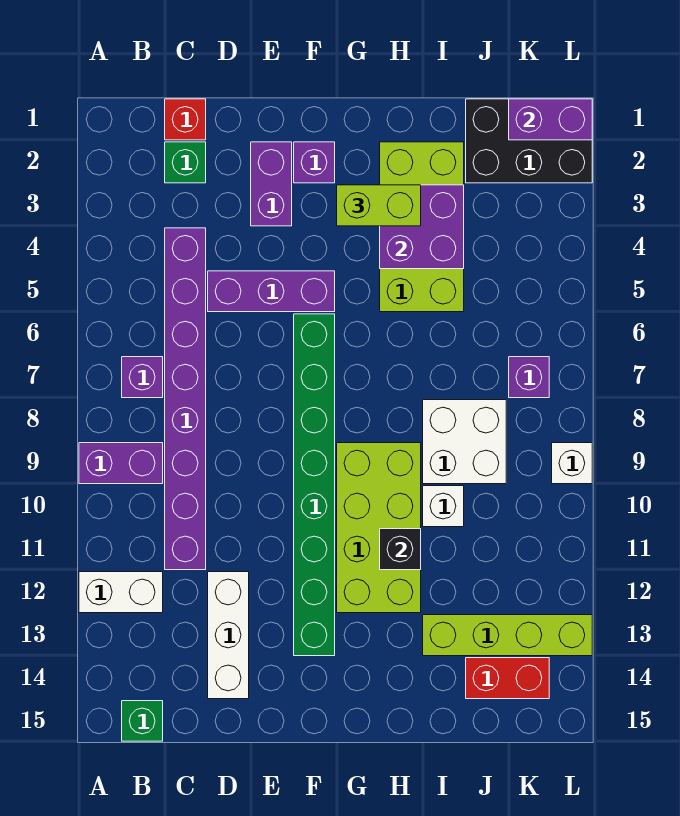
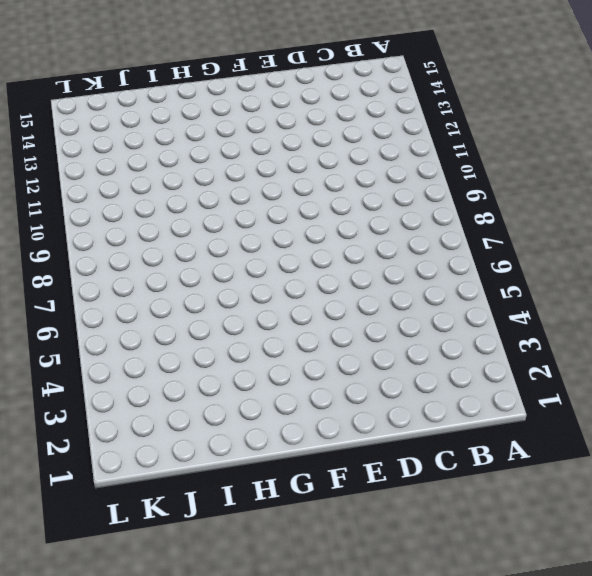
none -> purple brick A9:B9 level 1
none -> white brick A12:B12 level 1
none -> purple brick B7 level 1

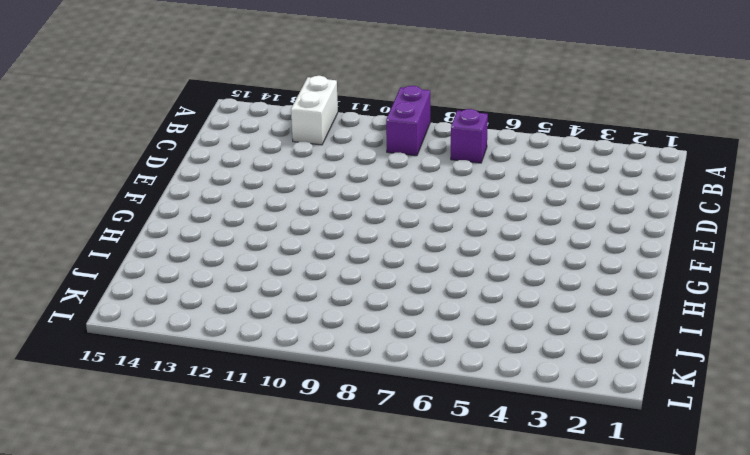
none -> green brick B15 level 1
none -> red brick C1 level 1
none -> green brick C2 level 1

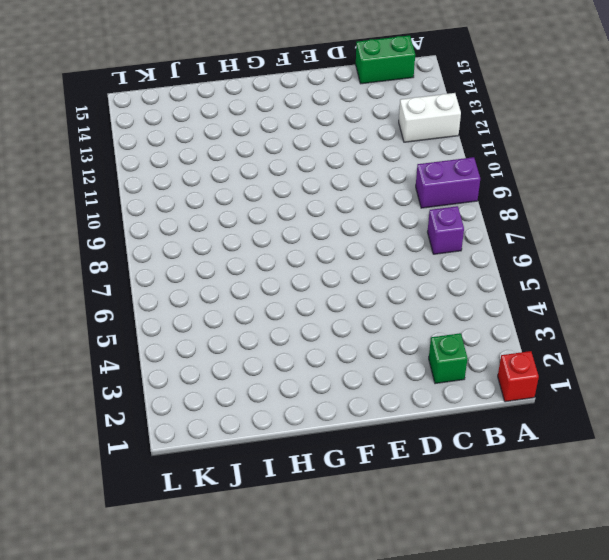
red brick A1 level 1 -> red brick C1 level 1
green brick B15:C15 level 1 -> green brick B15 level 1
none -> purple brick C4:C11 level 1
none -> purple brick D5:F5 level 1
none -> white brick D12:D14 level 1

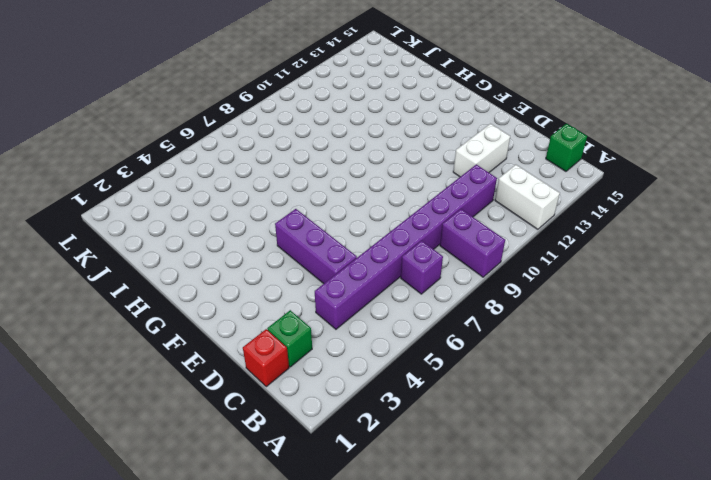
white brick D12:D13 level 1 -> white brick D12:D14 level 1
none -> purple brick E2:E3 level 1
none -> purple brick F2 level 1
none -> green brick F6:F13 level 1

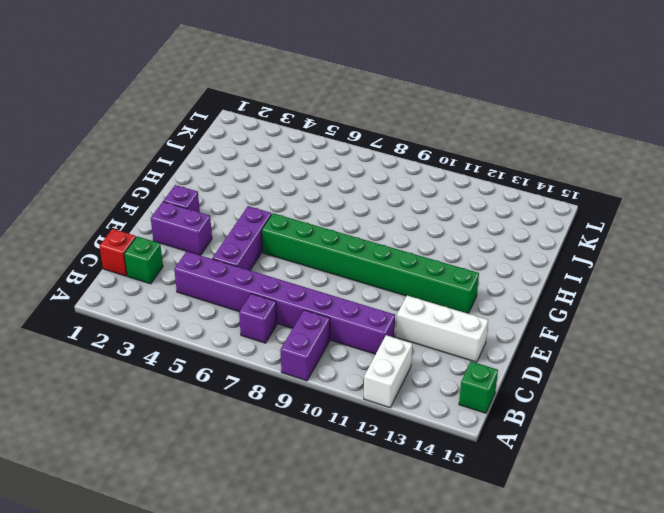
none -> lime brick G9:H12 level 1
none -> lime brick H2:I5 level 1
none -> white brick I8:J9 level 1

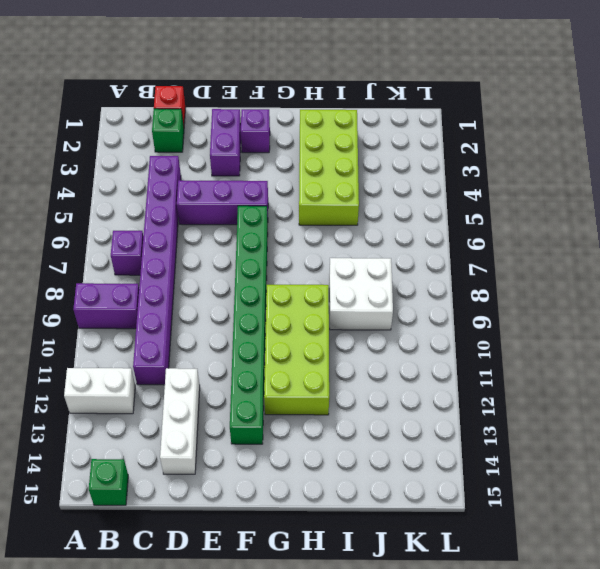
none -> white brick I10 level 1
none -> lime brick I13:L13 level 1
none -> black brick J1:L2 level 1

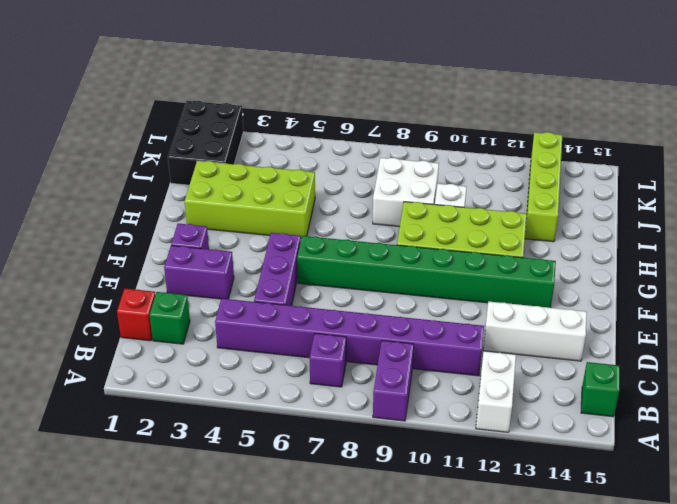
none -> red brick J14:K14 level 1
none -> purple brick K7 level 1
none -> white brick L9 level 1

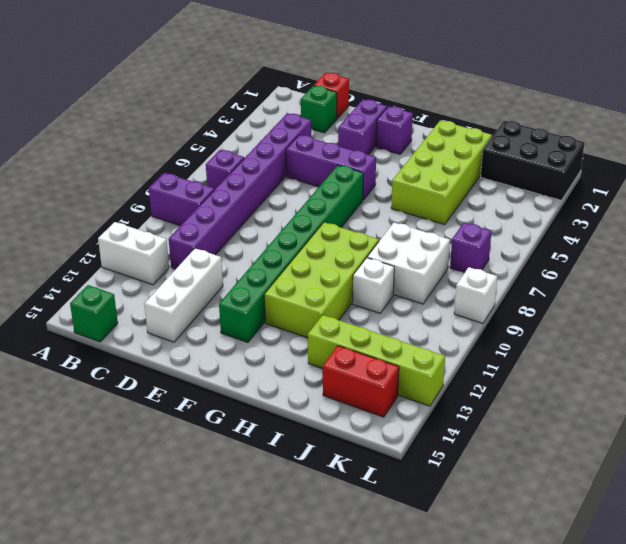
none -> purple brick H3:I4 level 2
none -> black brick H11 level 2
none -> purple brick K1:L1 level 2

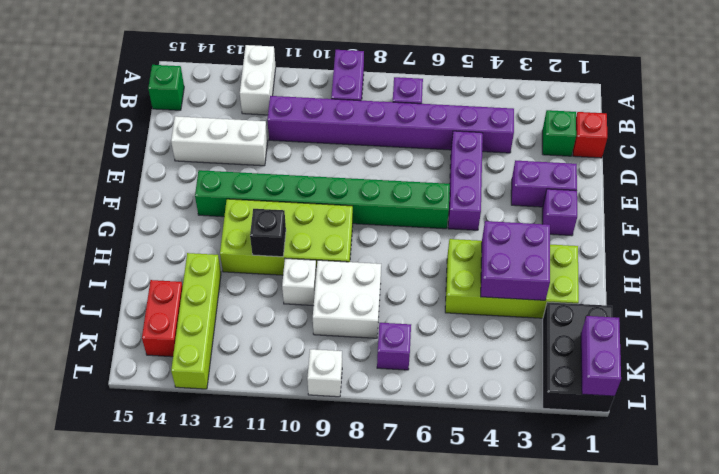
none -> lime brick G3:H3 level 3

